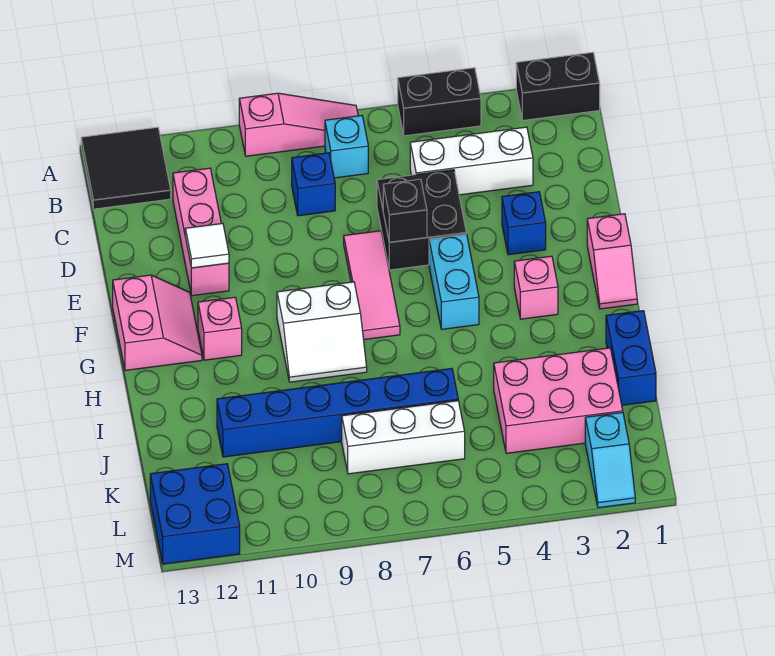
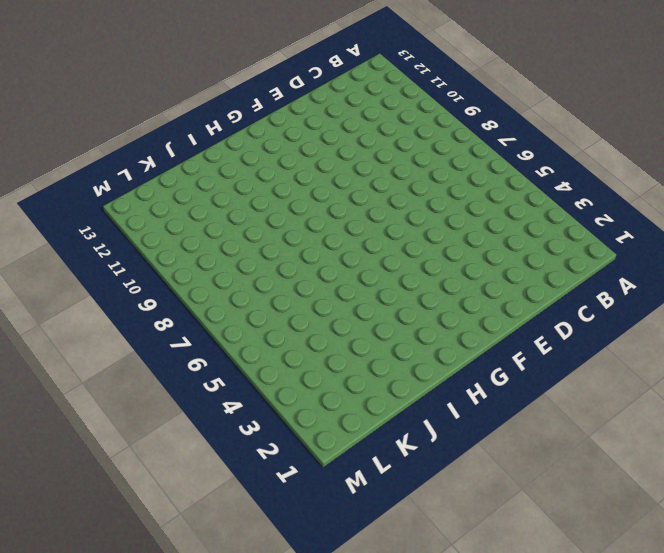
none -> black brick A1:A2 level 1
none -> black brick A4:A5 level 1
none -> pink slope A7:A9 level 1 top 9

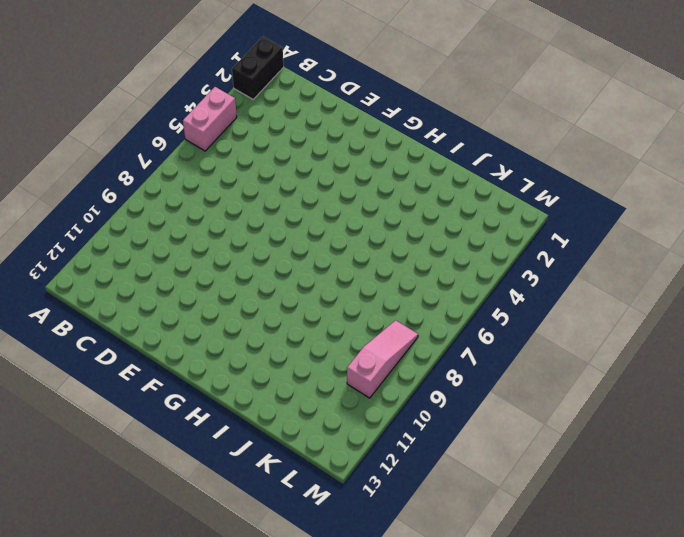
pink brick A4:A5 level 1 -> black brick A4:A5 level 1
pink slope L8:L10 level 1 top 10 -> pink slope A7:A9 level 1 top 9
none -> black tile A12:B13 level 1
none -> cyan brick B7 level 1
none -> white brick C3:C5 level 1

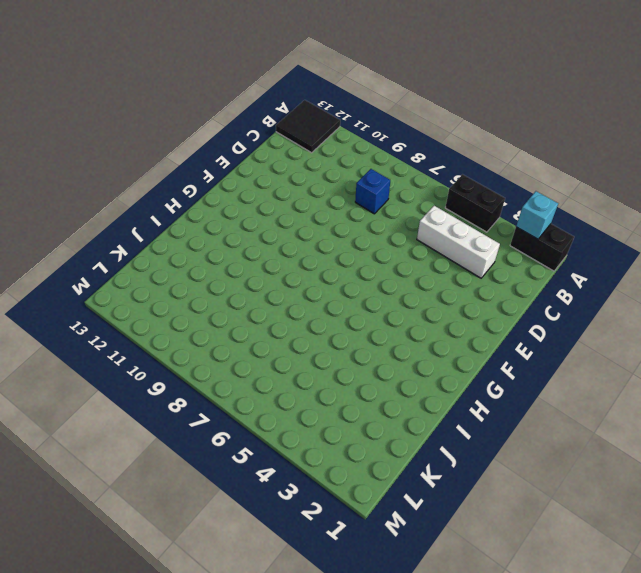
cyan brick A2 level 2 -> cyan brick B7 level 1
none -> pink slope A7:A9 level 1 top 9
none -> pink brick C11:E11 level 1
none -> black brick D5:E6 level 1

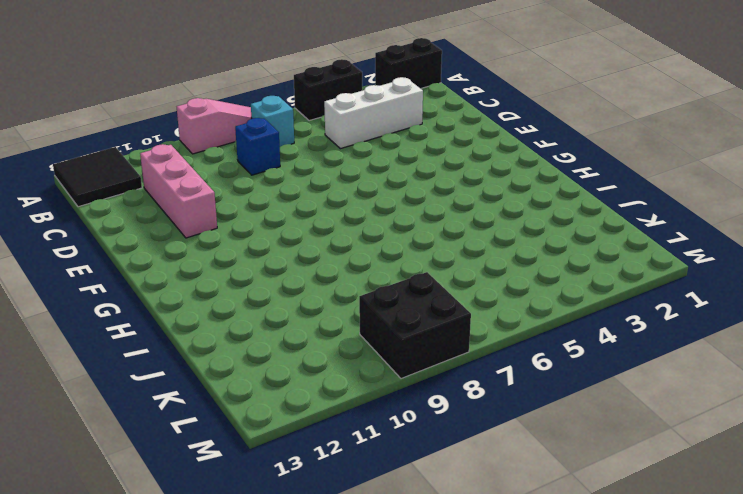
black brick L8:M9 level 1 -> black brick D5:E6 level 1
none -> blue brick E3 level 1
none -> pink tile E7:G7 level 1
none -> pink slope F1:G1 level 1 top F

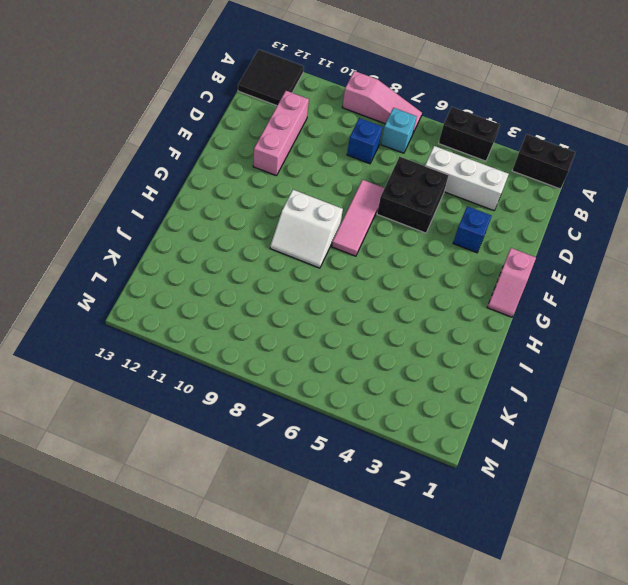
none -> cyan brick F5:G5 level 1
none -> pink slope F12:G13 level 1 top 13
none -> pink brick G3 level 1

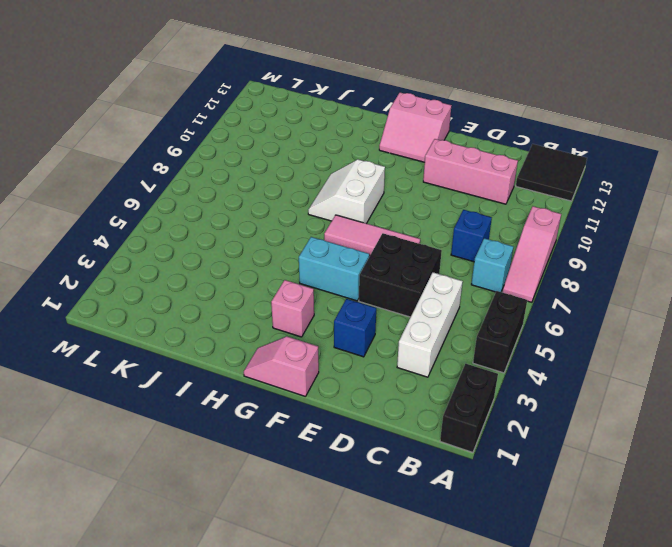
none -> pink brick G11 level 1
none -> blue brick I1:J1 level 1
none -> pink brick J2:K4 level 1

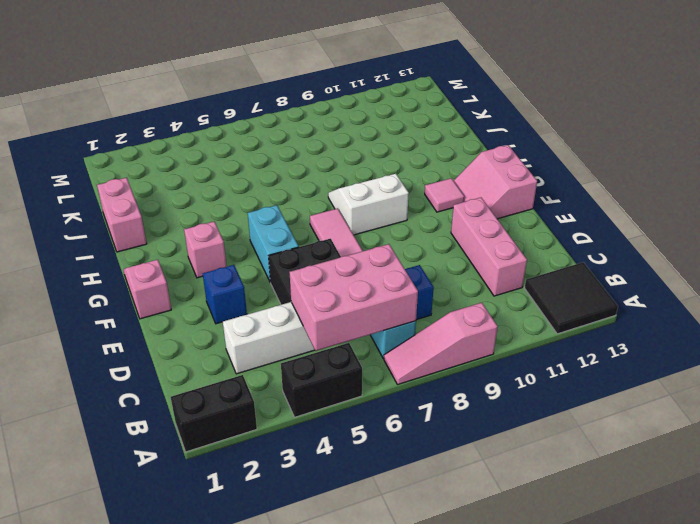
pink brick B5:C7 level 2 -> pink brick J2:K4 level 1
pink tile G11 level 1 -> pink brick G11 level 1
pink brick I1:J1 level 1 -> blue brick I1:J1 level 1
none -> blue brick J6:J11 level 1
none -> white brick K6:K8 level 1
none -> cyan slope L2:M2 level 1 top L

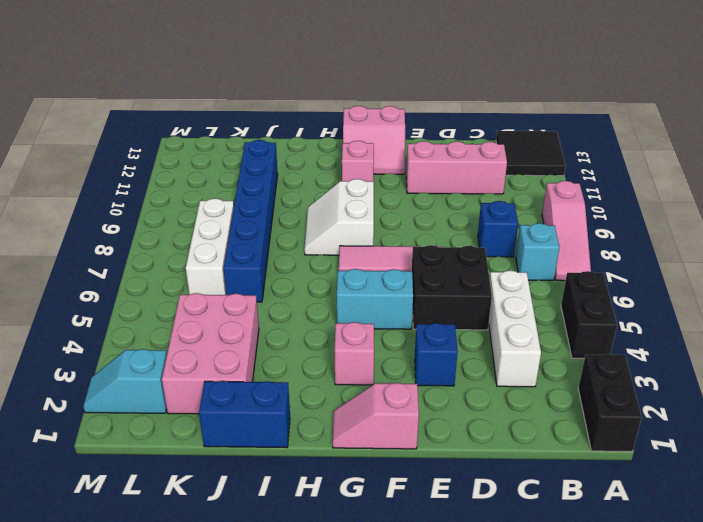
none -> blue brick L12:M13 level 1
none -> black brick E6 level 2
none -> white tile E11 level 2

